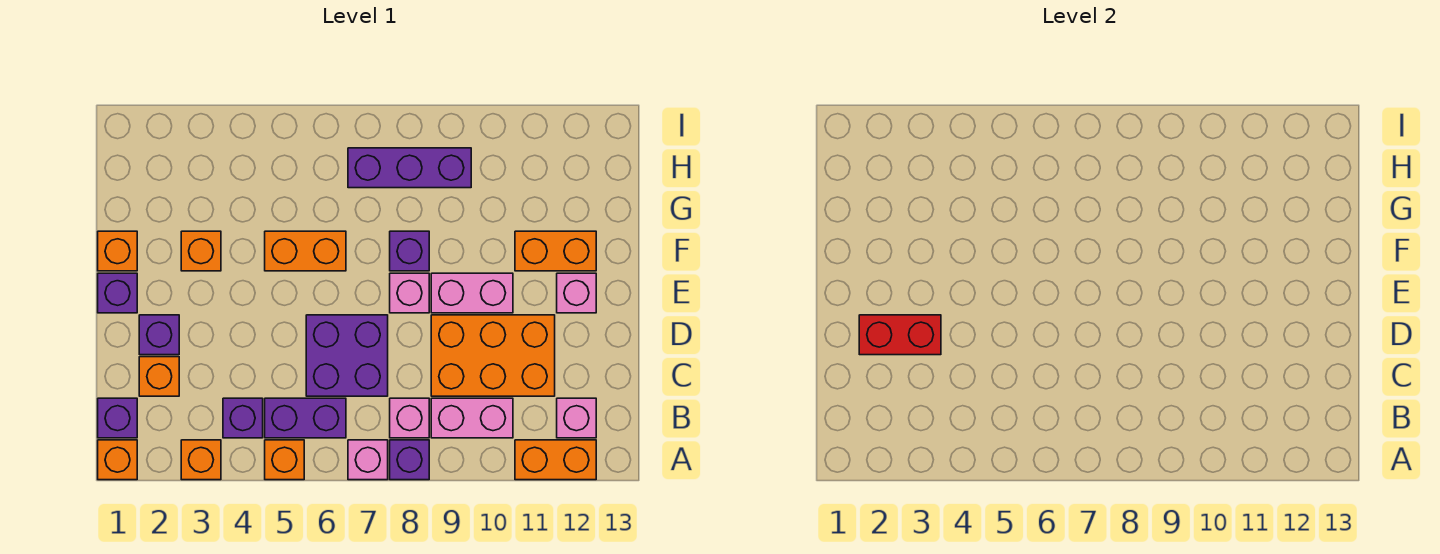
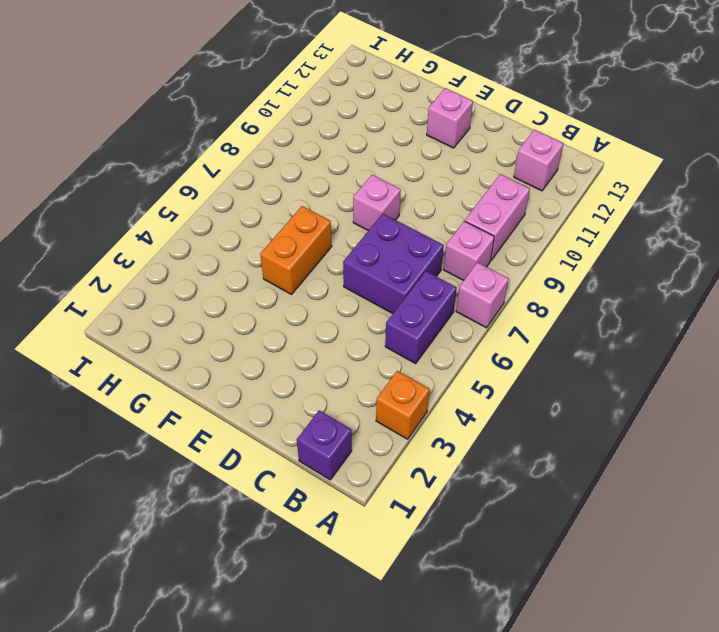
none -> orange brick A1 level 1
none -> orange brick A5 level 1
none -> purple brick A8 level 1

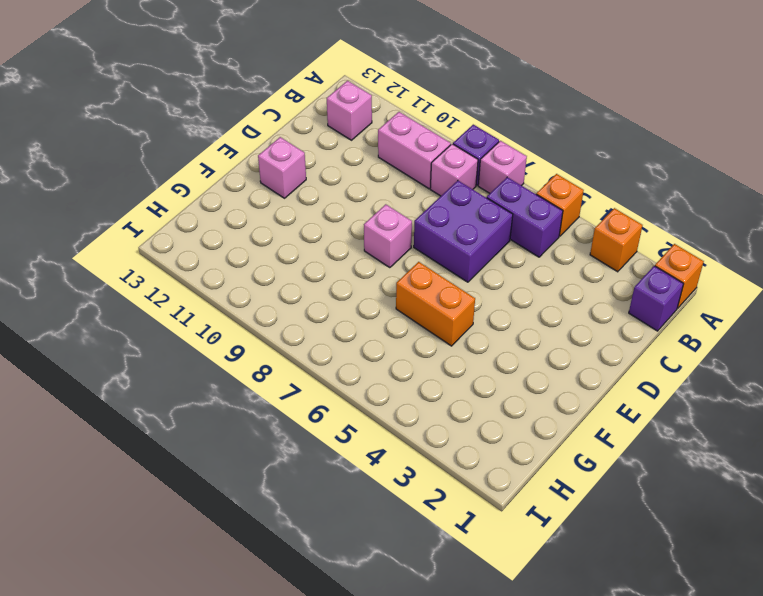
none -> orange brick A11:A12 level 1
none -> purple brick B4 level 1
none -> orange brick C2 level 1

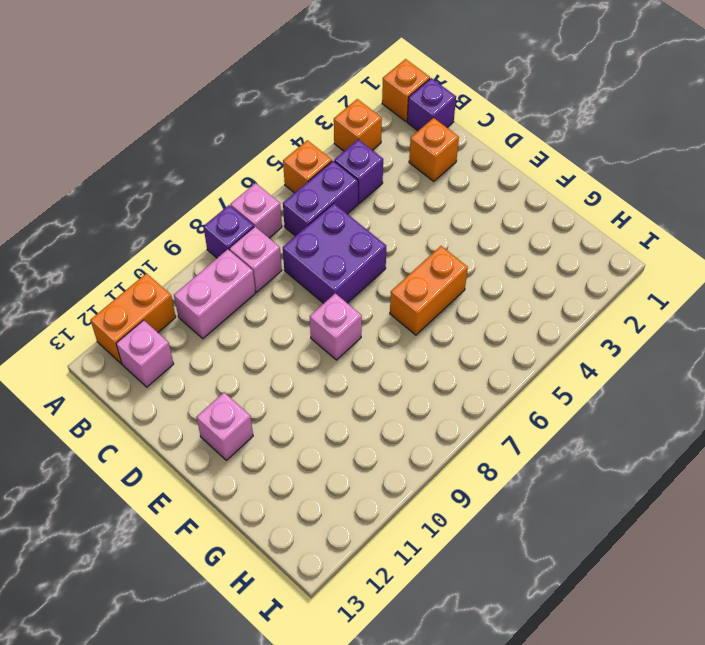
none -> orange brick C9:D11 level 1
none -> purple brick D2 level 1
none -> purple brick E1 level 1

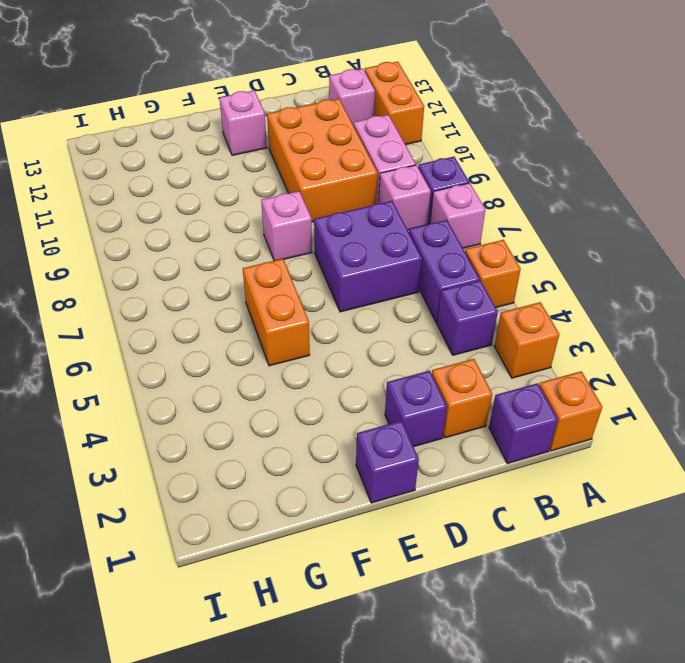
none -> pink brick E9:E10 level 1
none -> orange brick F1 level 1
none -> orange brick F3 level 1

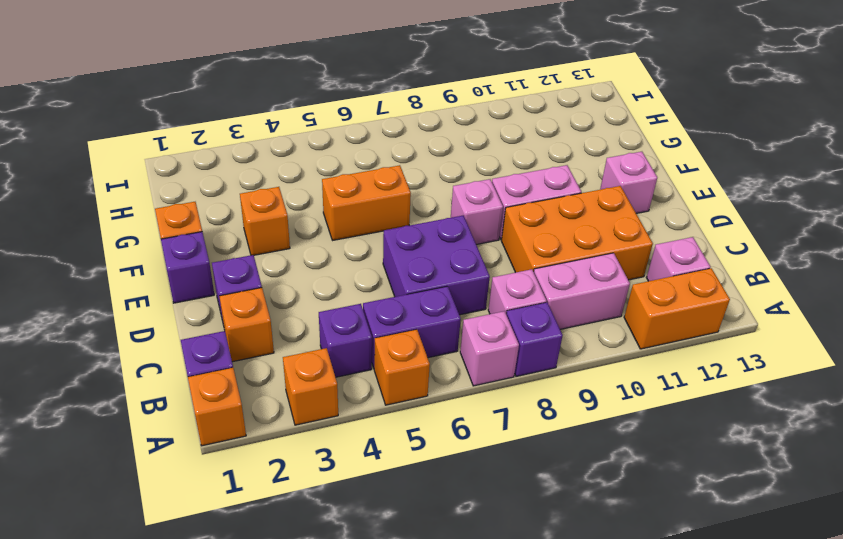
none -> purple brick F8 level 1
none -> orange brick F11:F12 level 1
none -> purple brick H7:H9 level 1

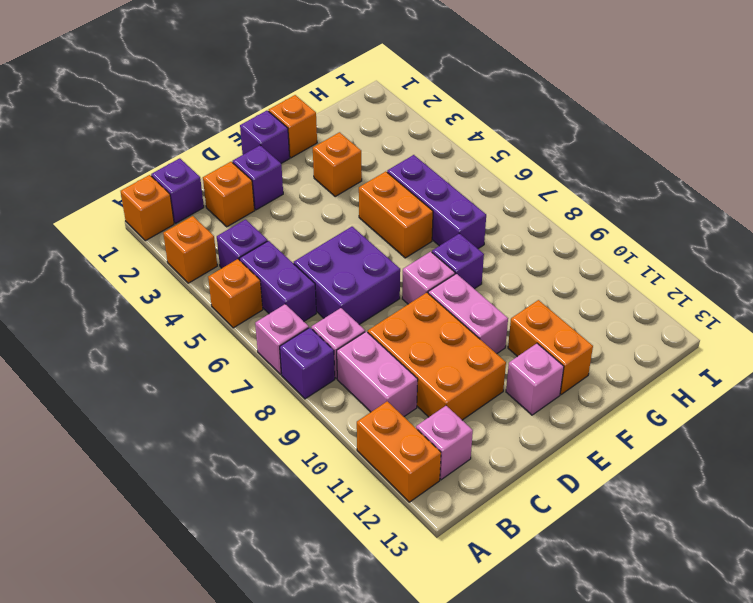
purple brick G5:G7 level 1 -> purple brick H7:H9 level 1
none -> red brick D2:D3 level 2

